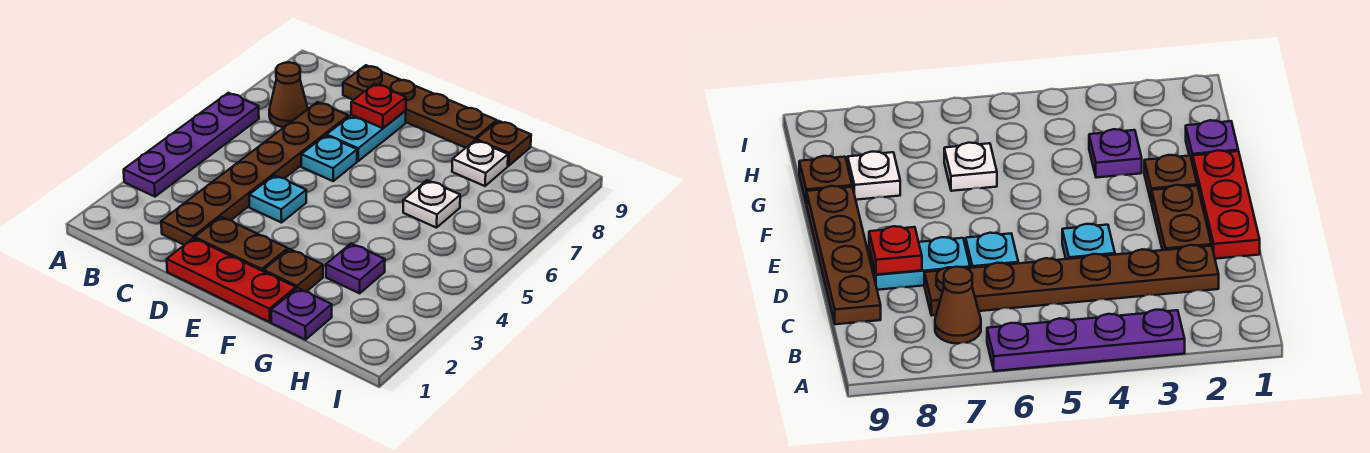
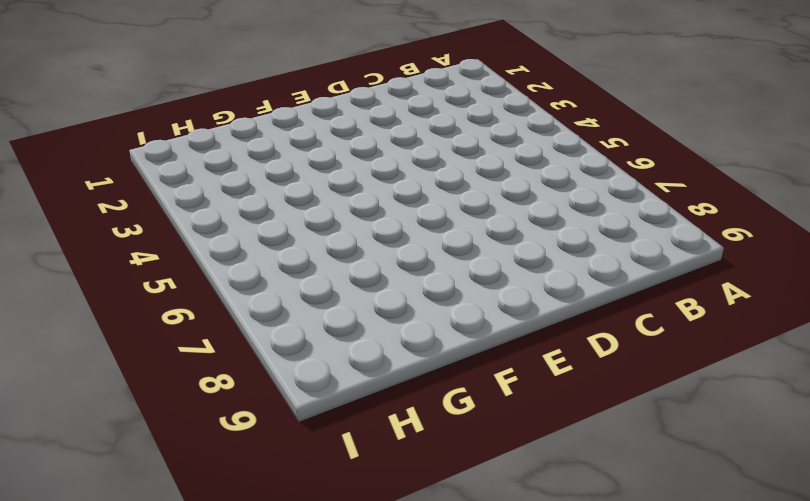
none -> purple plate A3:A6 level 1
none -> brown cone B7 level 1
none -> brown plate C2:C7 level 1

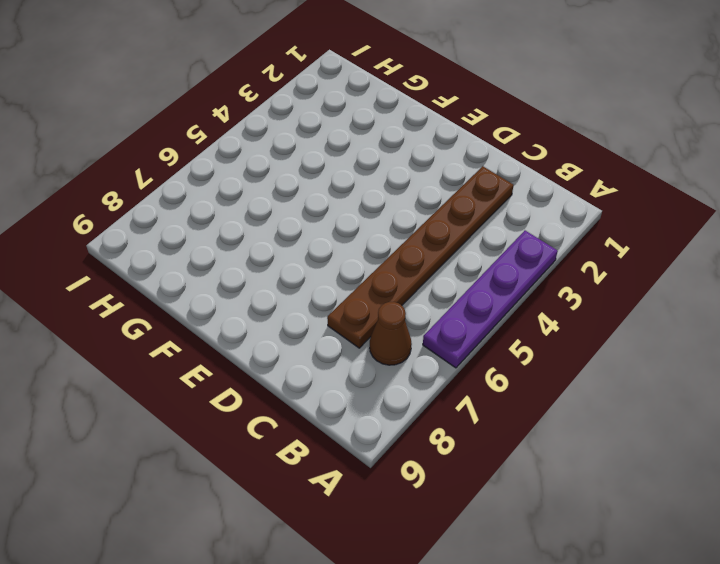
none -> brown plate C9:F9 level 1
none -> red plate D1:F1 level 1
none -> brown plate D2:E2 level 1

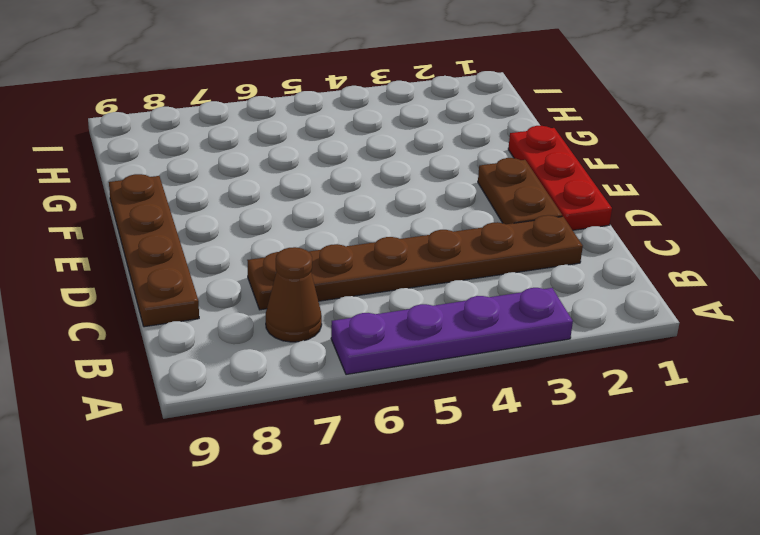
none -> cyan plate D4 level 1
none -> cyan plate D6 level 1
none -> cyan plate D7:D8 level 1

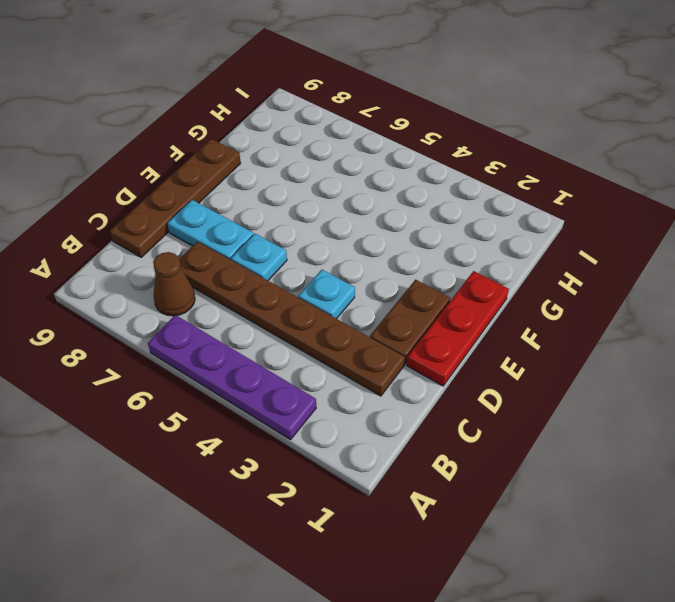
none -> brown plate F2 level 1
none -> purple plate G1 level 1
none -> purple plate G3 level 1

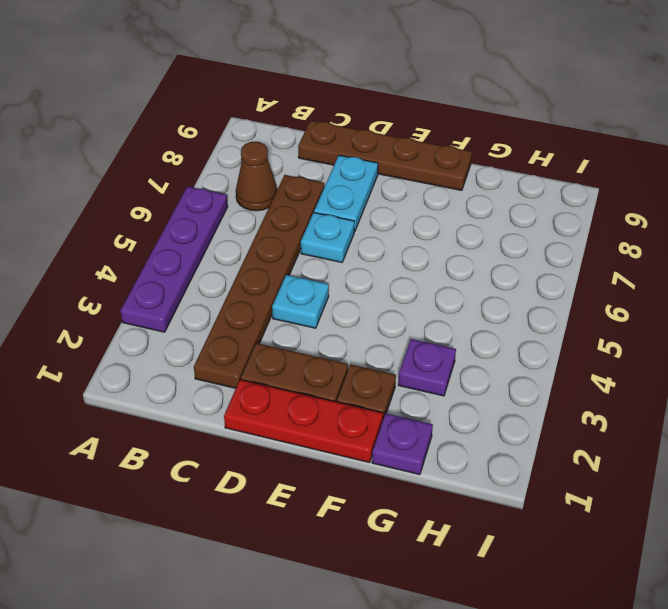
none -> white plate G6 level 1
none -> white plate G8 level 1
none -> brown plate G9 level 1

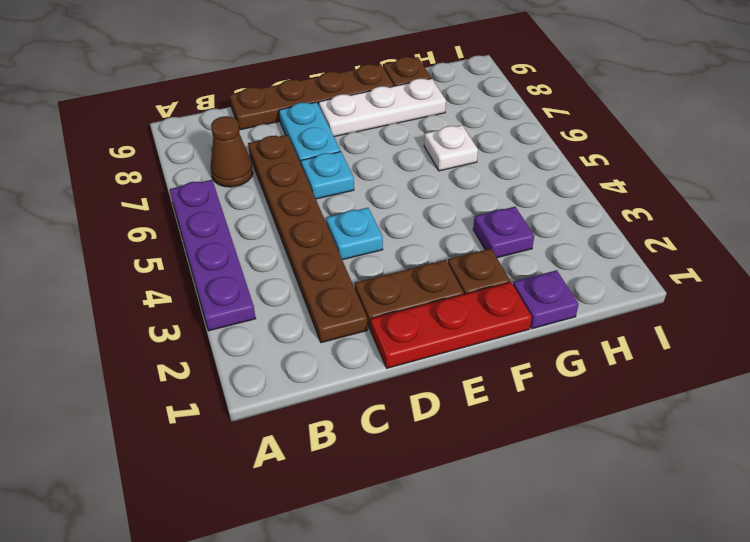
white plate E8:G8 level 1 -> white plate G8 level 1
none -> red plate D8 level 2

